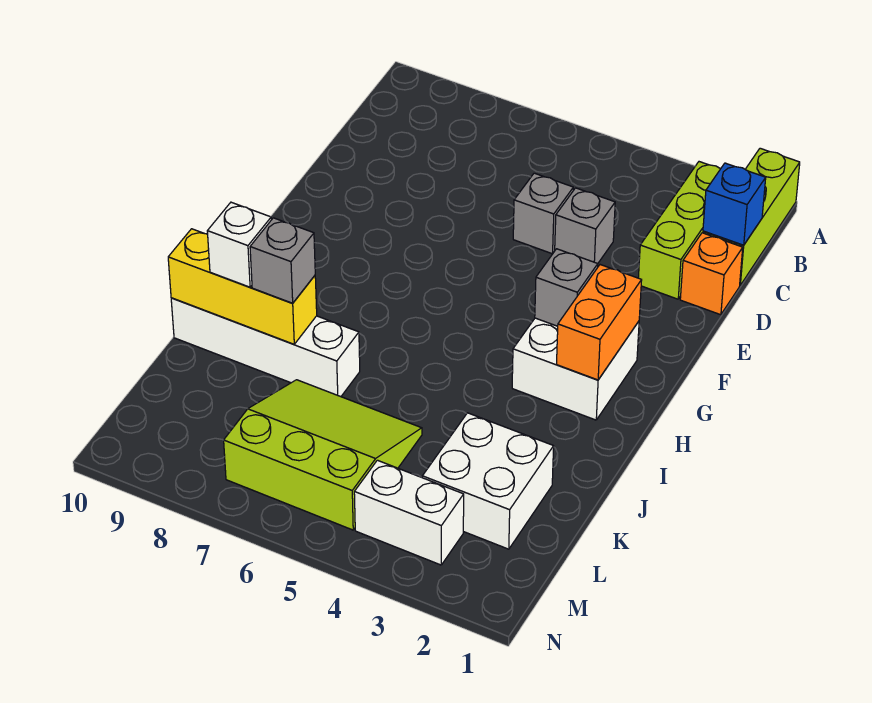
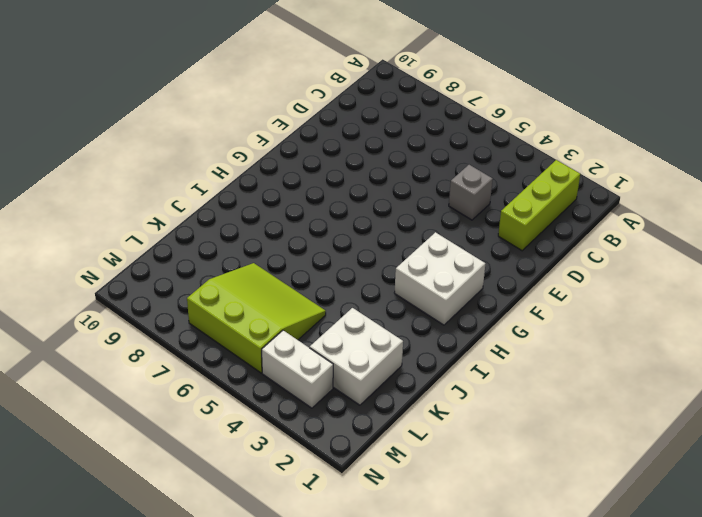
none -> lime brick A1:C1 level 1
none -> orange brick D1 level 1
none -> grey brick D5 level 1

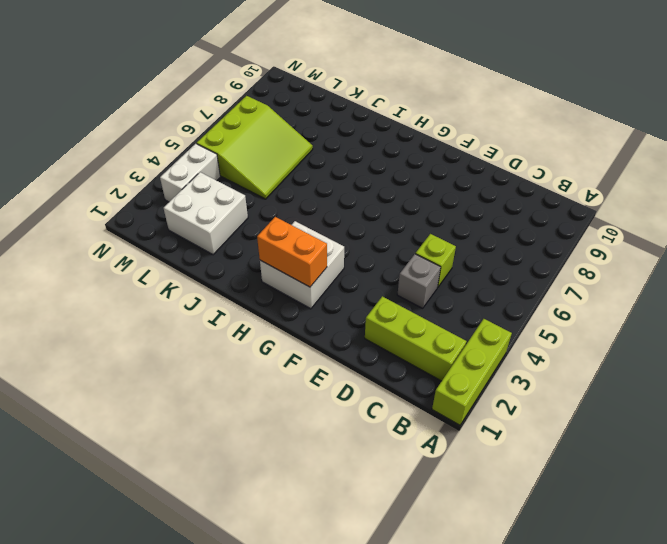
lime brick A1:A3 level 1 -> lime brick A1:C1 level 1
lime brick D5 level 1 -> grey brick D5 level 1
none -> orange brick D1 level 1
none -> white brick J7:J10 level 1
none -> blue brick C1 level 2

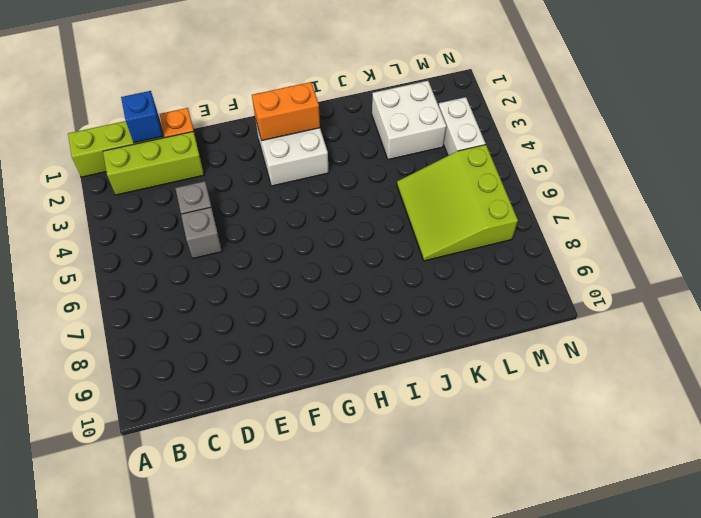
none -> white brick J7:J10 level 1
none -> grey brick G3 level 2
none -> yellow brick J8:J10 level 2

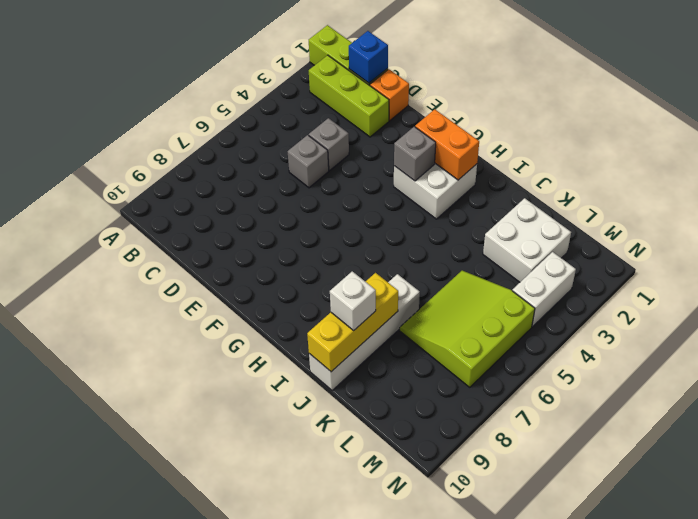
none -> grey brick J8 level 3

